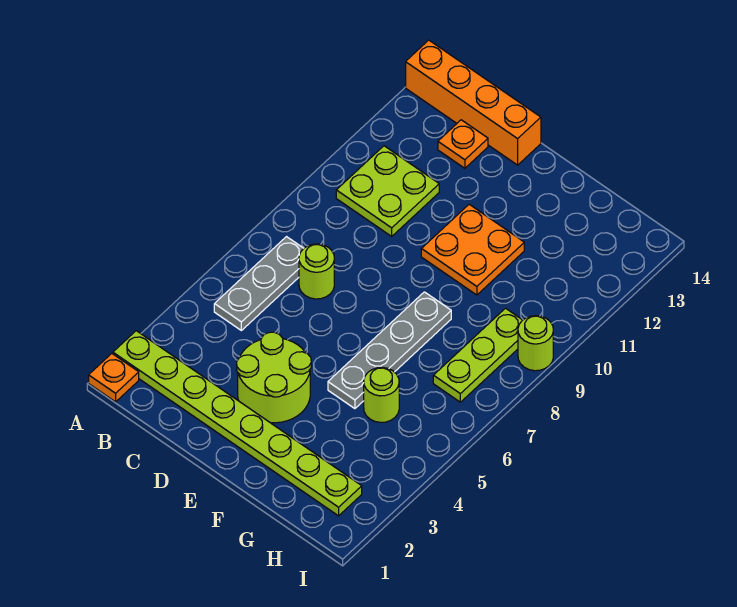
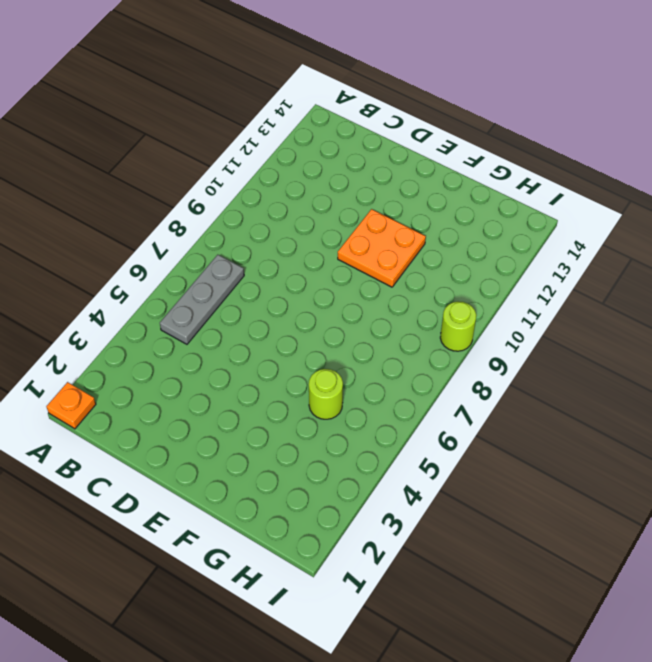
none -> lime plate A2:H2 level 1
none -> orange brick A14:D14 level 1
none -> lime plate B10:C11 level 1

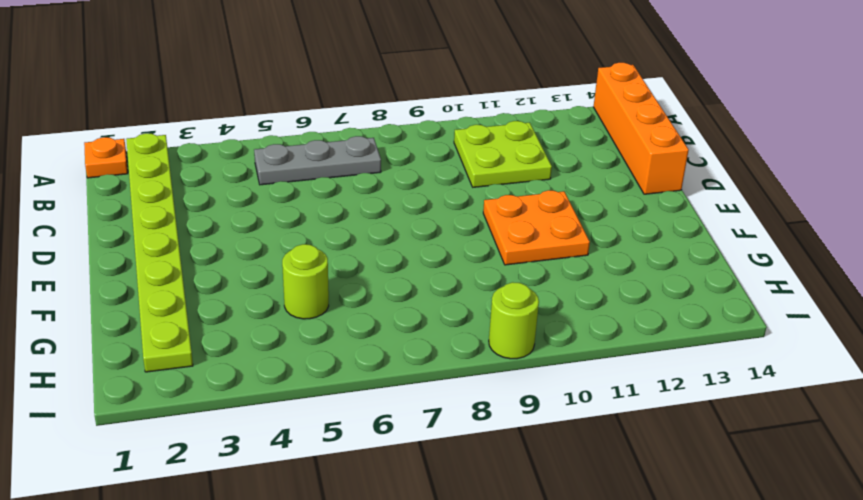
none -> lime round brick C7 level 1
none -> orange plate C13 level 1
none -> lime round brick D3:E4 level 1

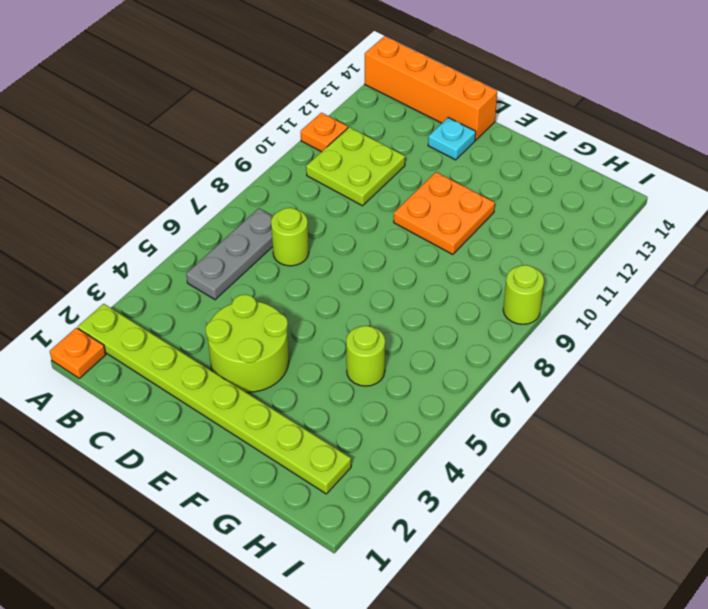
orange plate A11 level 1 -> orange plate C13 level 1
cyan plate D13 level 1 -> none
none -> grey plate F5:F8 level 1
none -> lime plate H7:H9 level 1

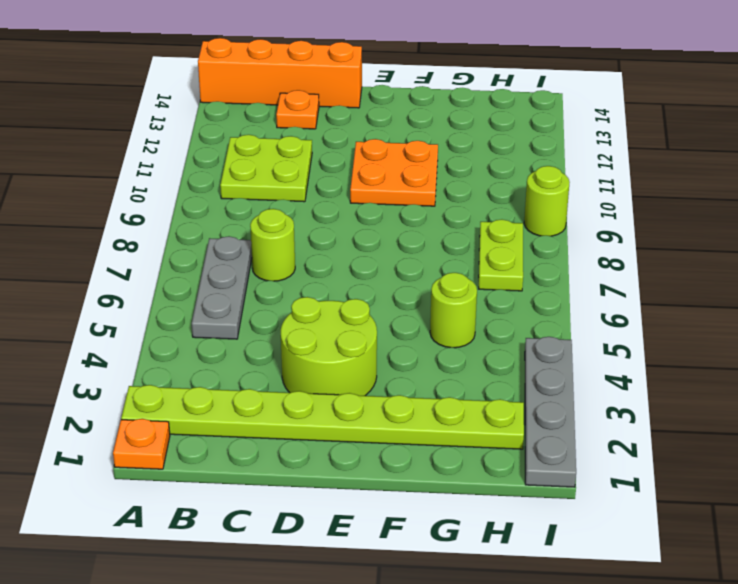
lime plate H7:H8 level 1 -> lime plate H7:H9 level 1
grey plate I1:I4 level 1 -> grey plate F5:F8 level 1

